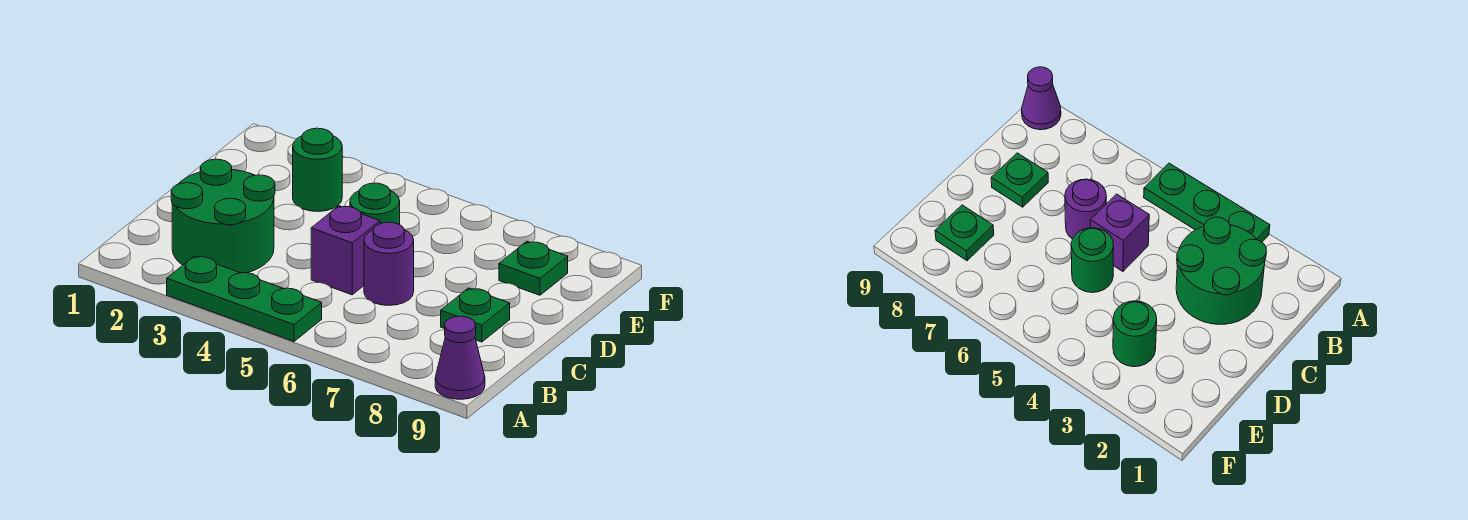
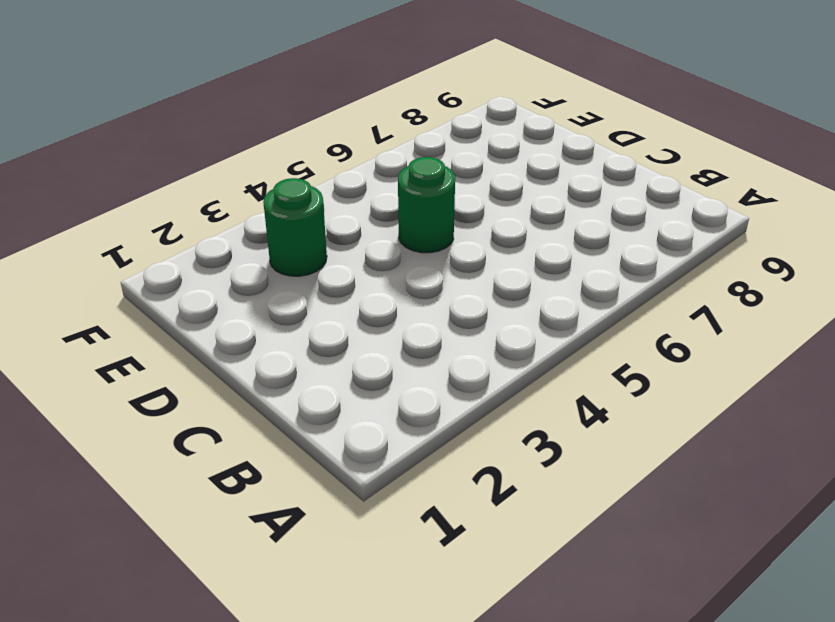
none -> green plate A3:A5 level 1
none -> purple cone A9 level 1

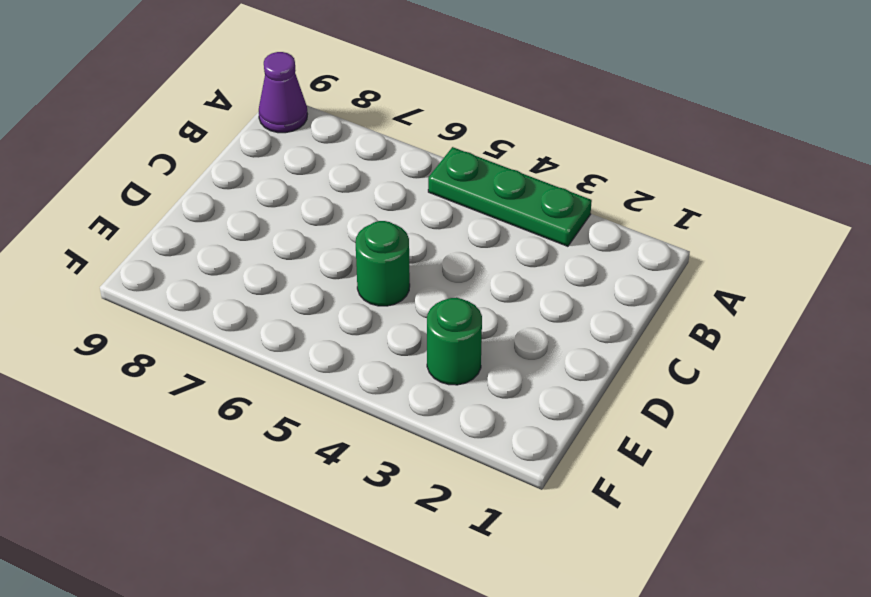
none -> green round brick B2:C3 level 1
none -> purple brick C5 level 1

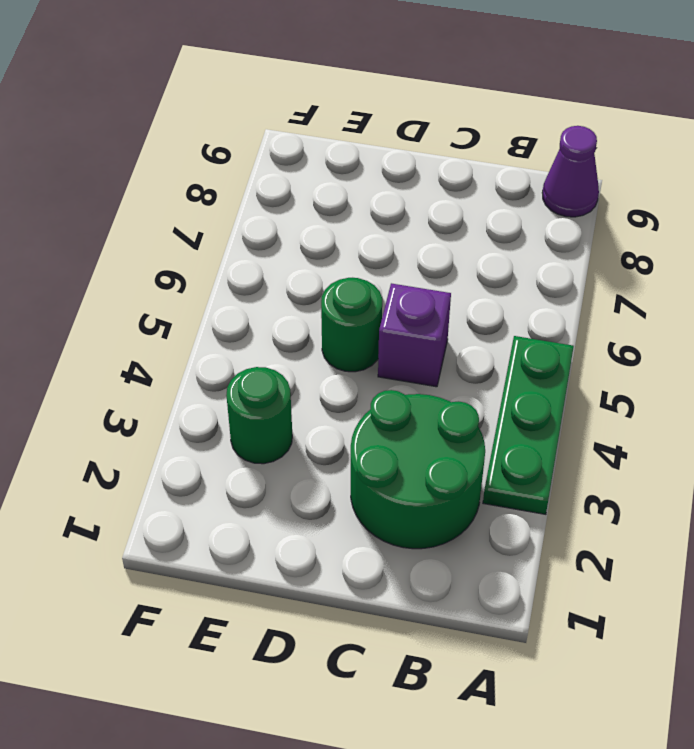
none -> purple round brick C6 level 1
none -> green plate C8 level 1

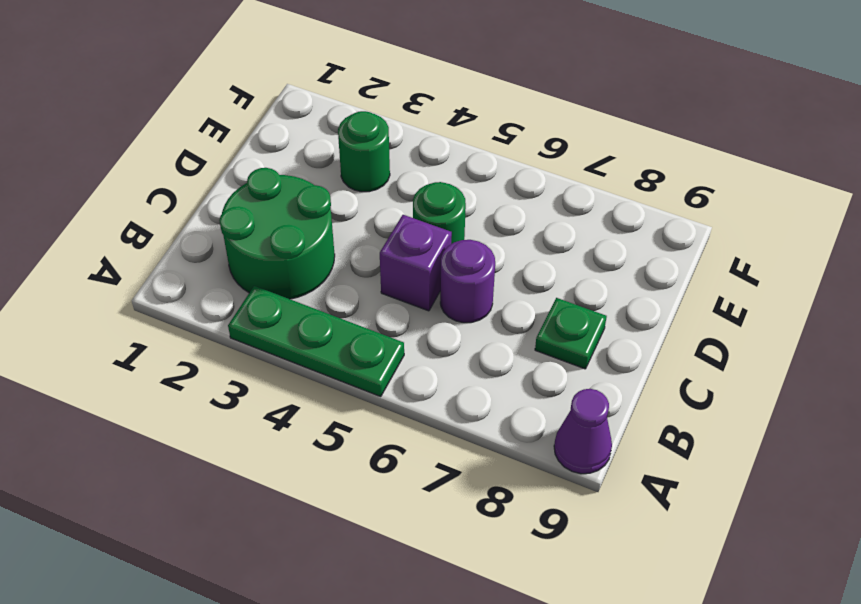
none -> green plate E8 level 1

